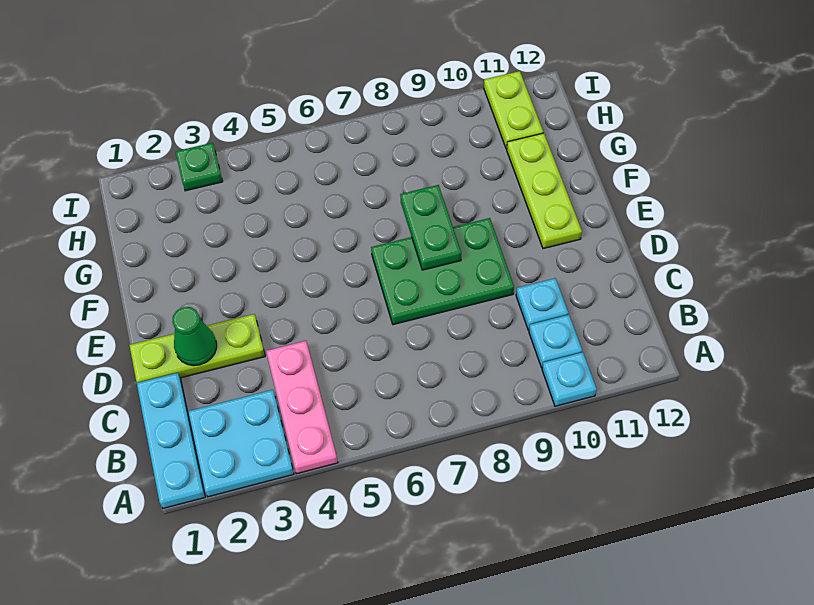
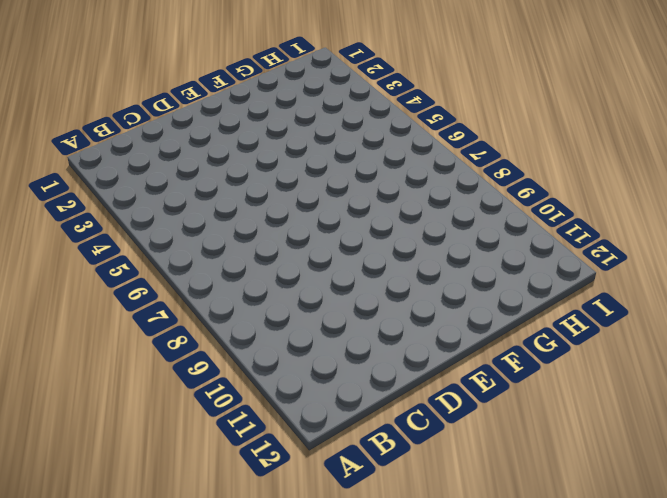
none -> cyan plate A1:C1 level 1
none -> cyan plate A2:B3 level 1
none -> pink plate A4:C4 level 1

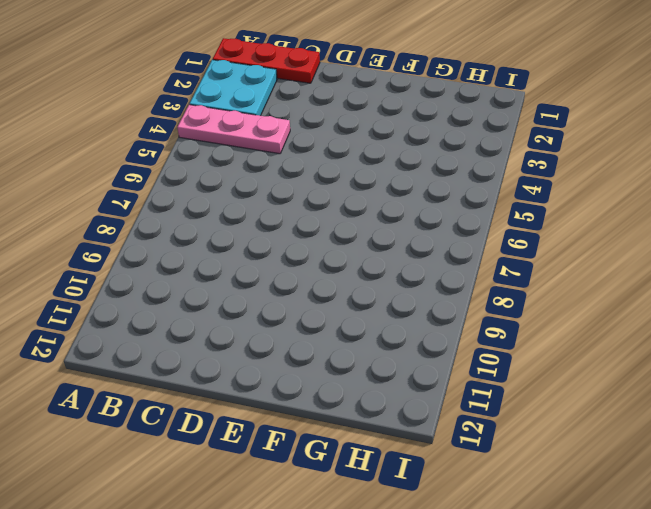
red plate A1:C1 level 1 -> cyan plate A1:C1 level 1
none -> cyan plate A10 level 1
none -> cyan plate B10 level 1
none -> cyan plate C10 level 1

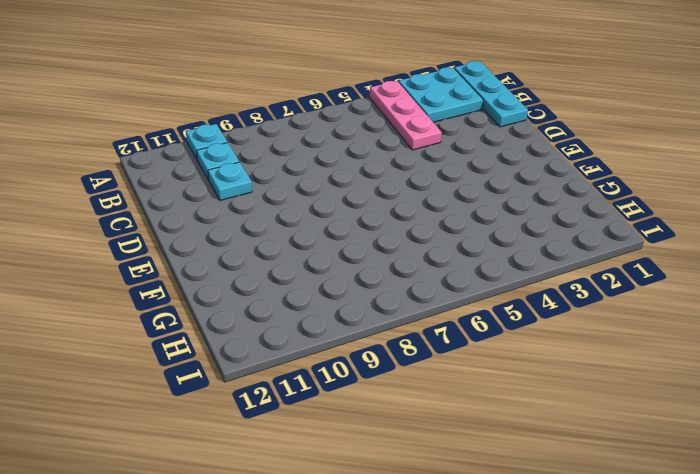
none -> lime plate D1:D3 level 1
none -> green plate D7:E9 level 1
none -> lime plate E11:G11 level 1

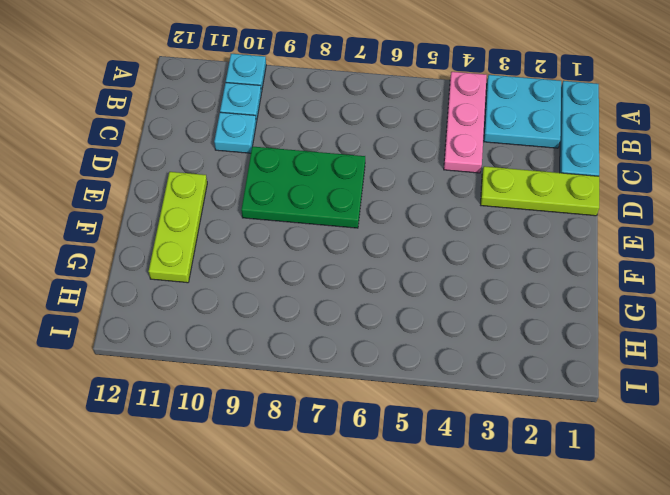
none -> lime plate H11:I11 level 1
none -> green plate I3 level 1
none -> green cone D2 level 2

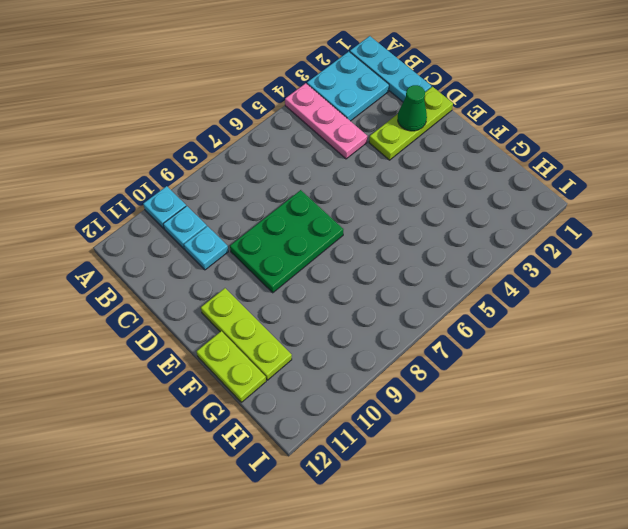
lime plate F12:G12 level 1 -> lime plate H11:I11 level 1
none -> green plate I3 level 1
none -> green plate E8:F8 level 2

